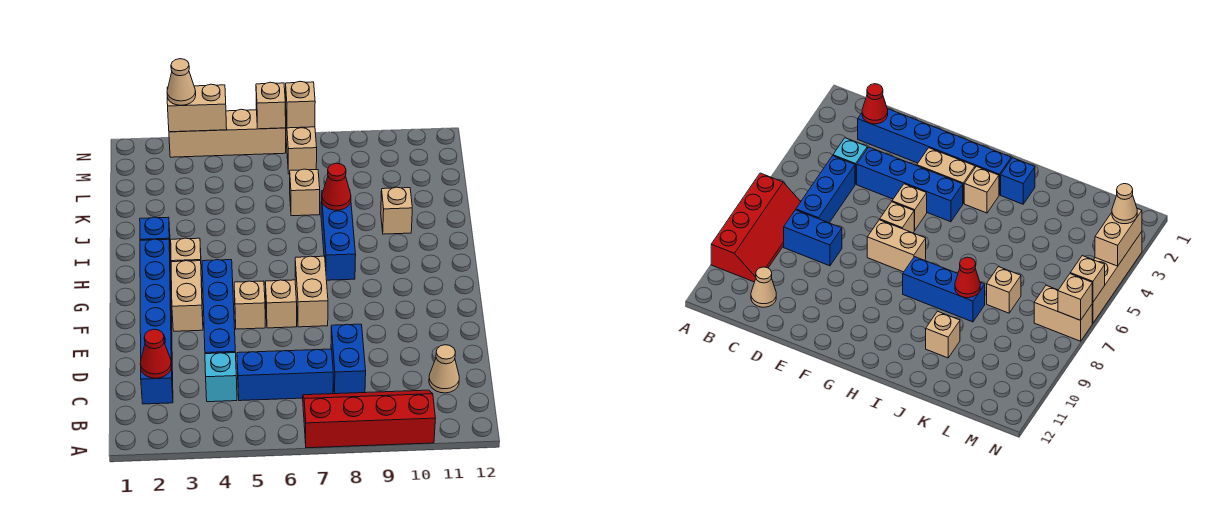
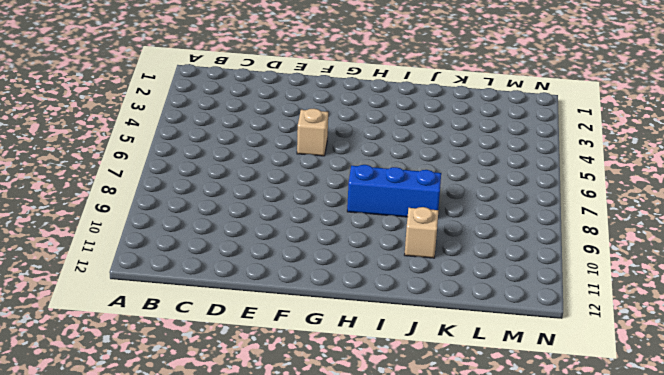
none -> red slope A7:B10 level 1 top A
none -> blue brick C2:H2 level 1
none -> cyan brick C4 level 1

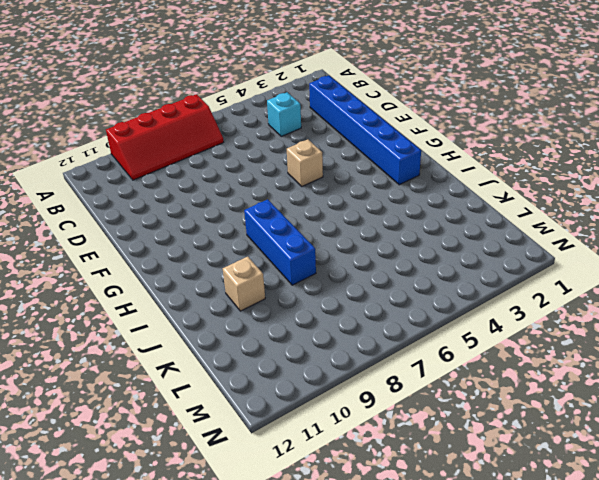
none -> blue brick C5:C7 level 1
none -> blue brick C8:D8 level 1
none -> tan cone C11 level 1

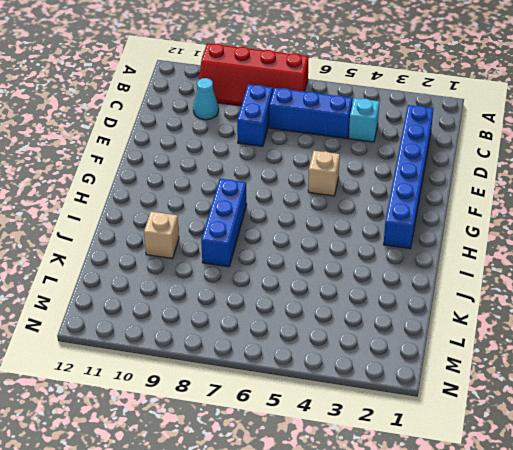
cyan cone C10 level 1 -> none
none -> tan cone C11 level 1
none -> blue brick D4:G4 level 1
none -> tan brick F3:G3 level 1

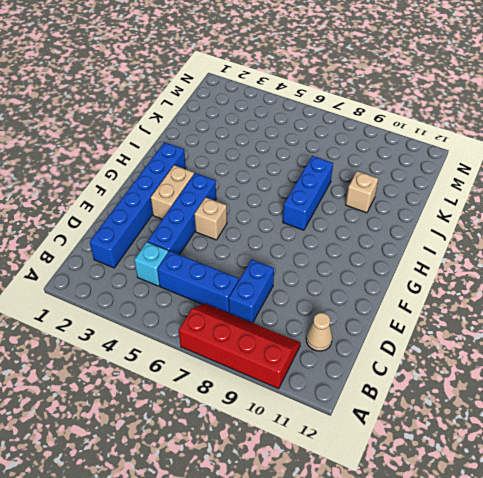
none -> tan brick F6 level 1
none -> tan brick F7:G7 level 1
none -> tan brick H3 level 1

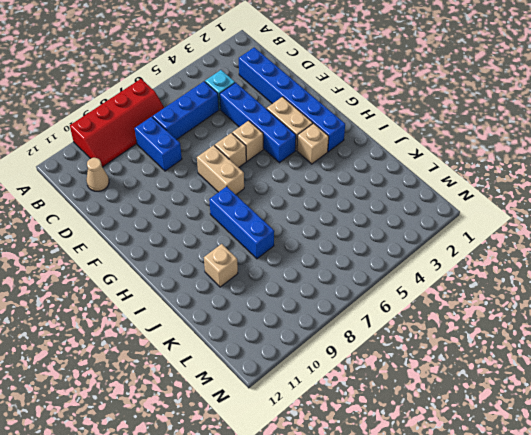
none -> blue brick I2 level 1
none -> tan brick K7 level 1
none -> tan brick M7:N7 level 1

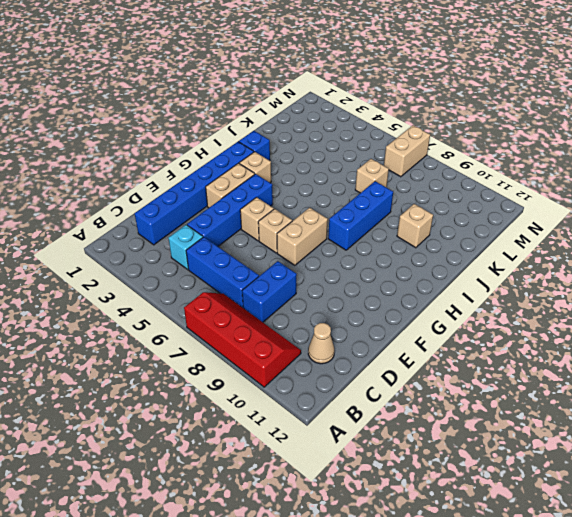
none -> tan brick N3:N6 level 1
none -> red cone C2 level 2
none -> red cone J8 level 2

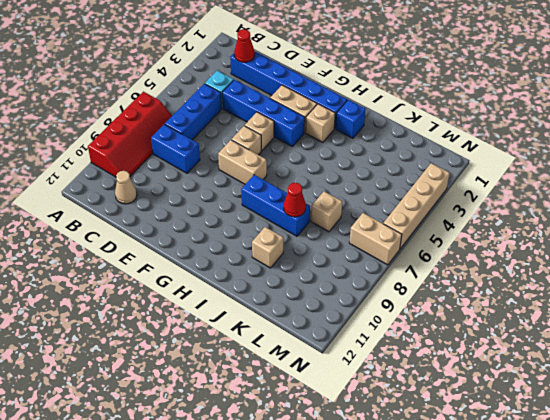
none -> tan brick N3:N4 level 2
none -> tan brick N6 level 2
none -> tan brick N7 level 2

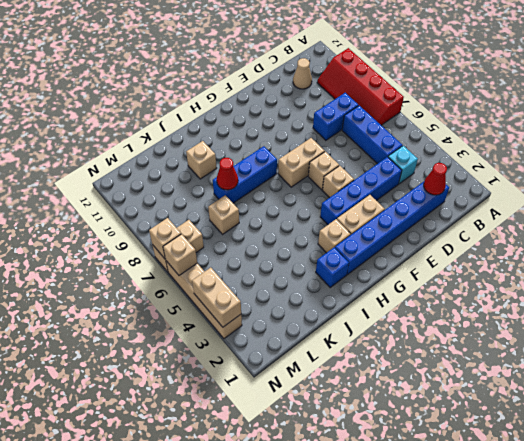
none -> tan cone N3 level 3

